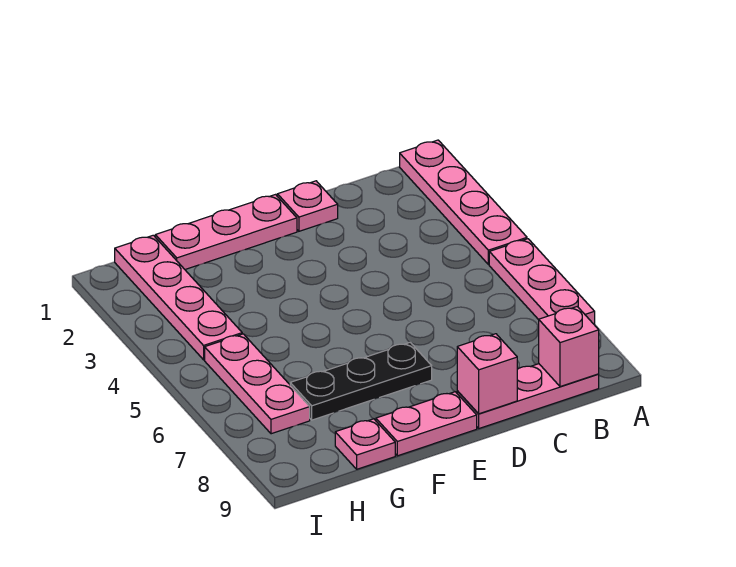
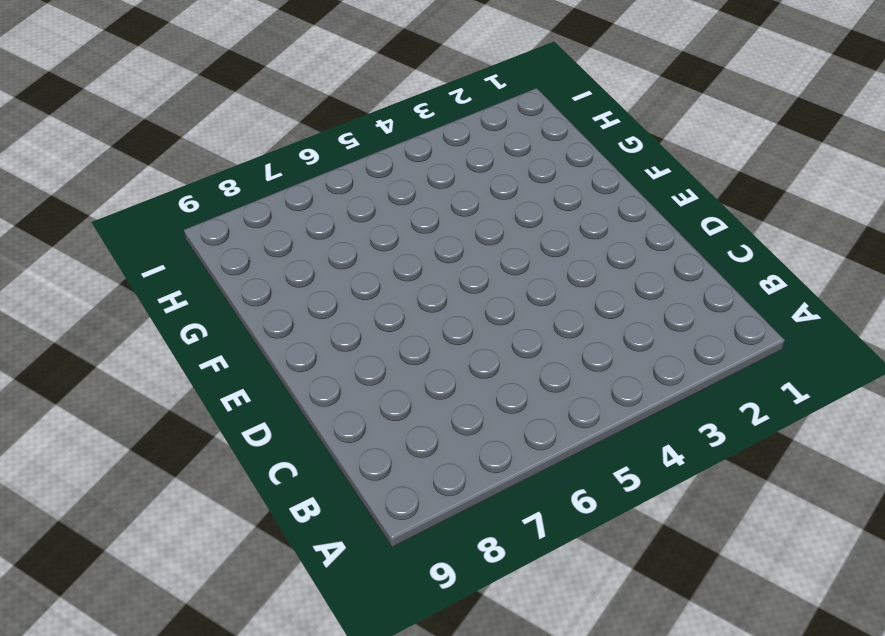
none -> pink plate A1:A4 level 1
none -> pink plate A5:A7 level 1
none -> pink plate B9:D9 level 1

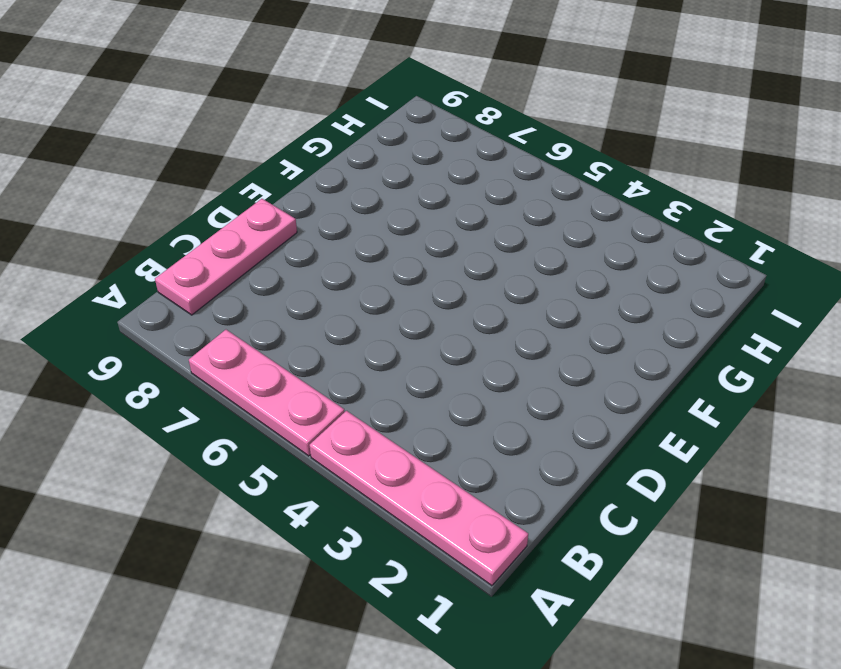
none -> pink plate D1 level 1
none -> pink plate E1:G1 level 1
none -> black plate E7:G7 level 1

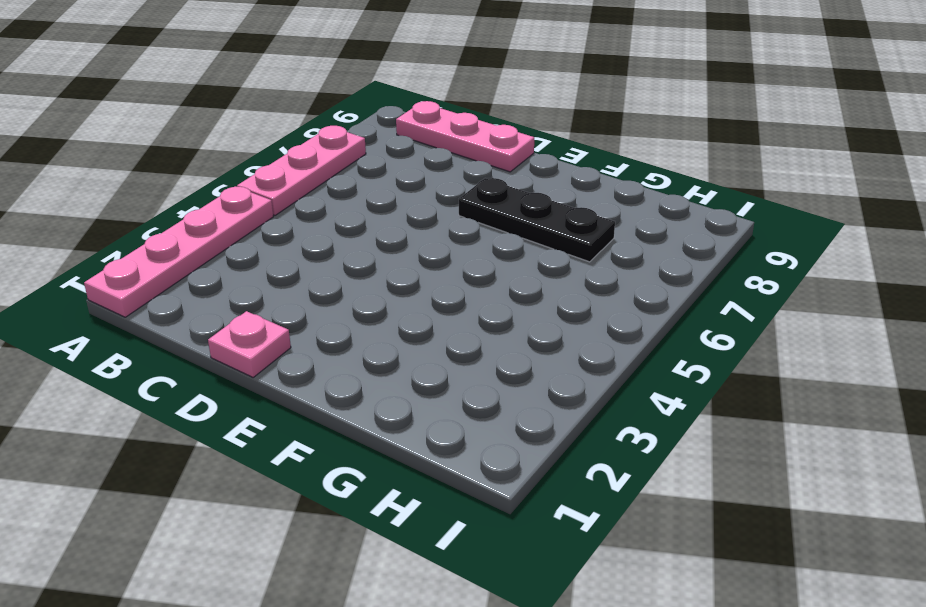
none -> pink plate E1:G1 level 1
none -> pink plate E9:F9 level 1
none -> pink plate G9 level 1

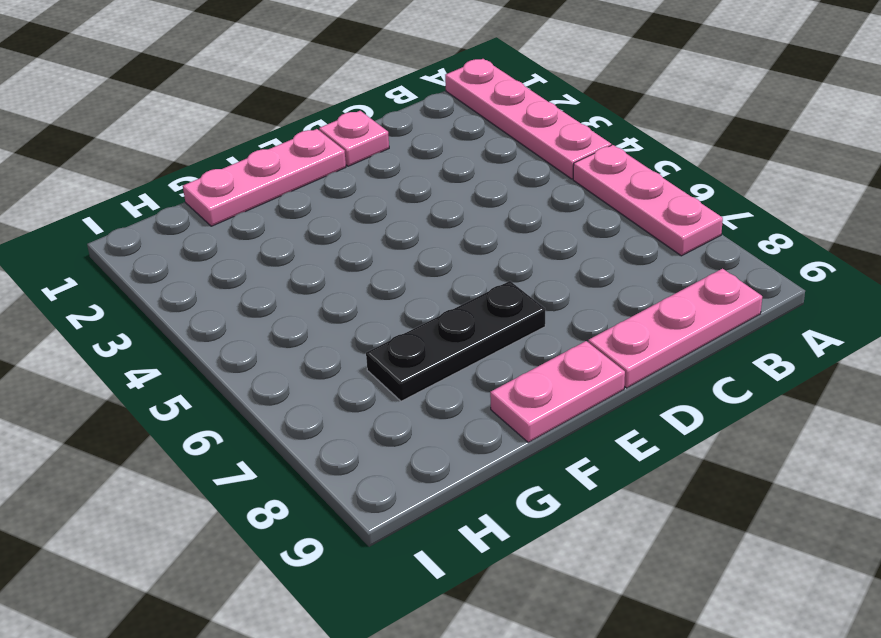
none -> pink plate G9 level 1
none -> pink plate H1:H4 level 1
none -> pink plate H5:H7 level 1

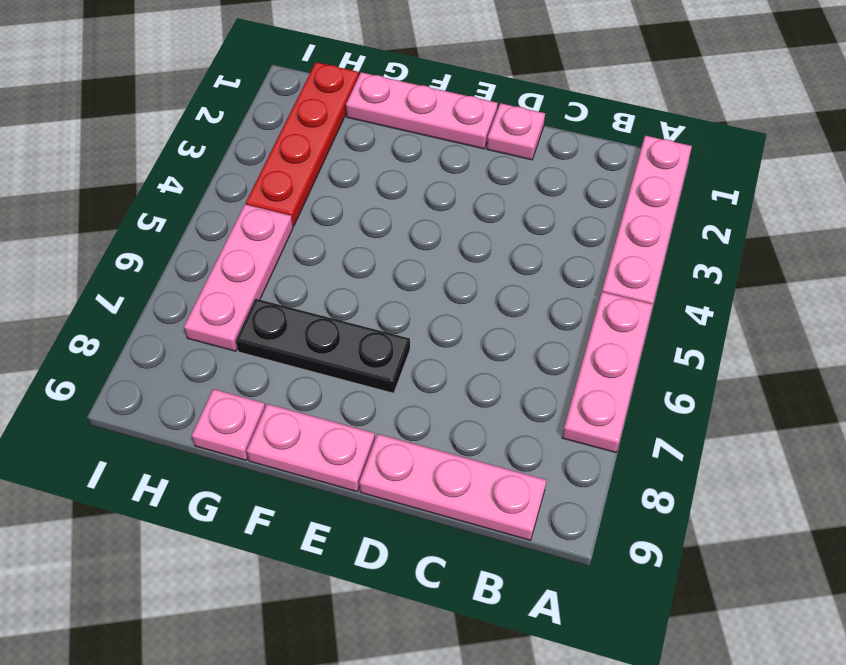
red plate H1:H4 level 1 -> pink plate H1:H4 level 1
none -> pink brick B9 level 2
none -> pink brick D9 level 2

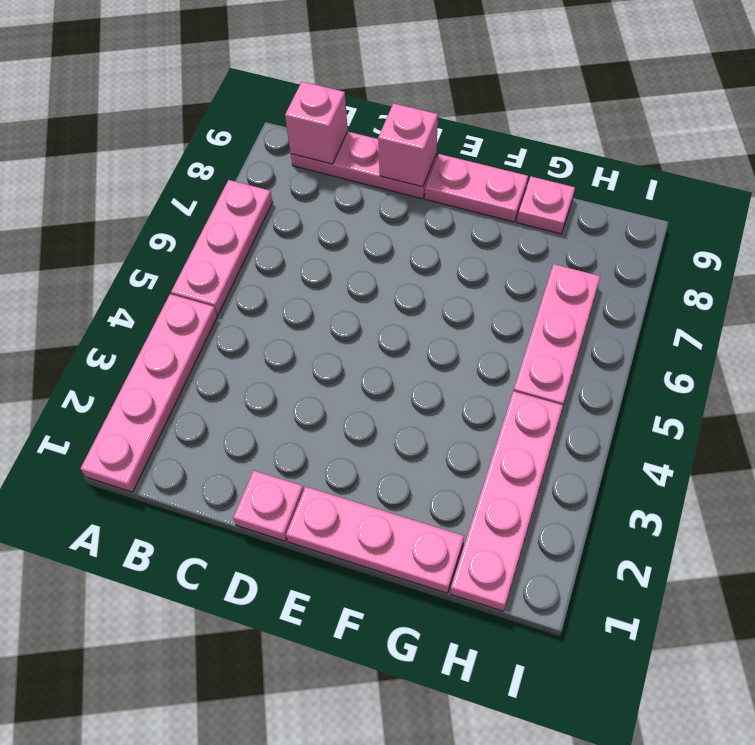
none -> black plate E7:G7 level 1

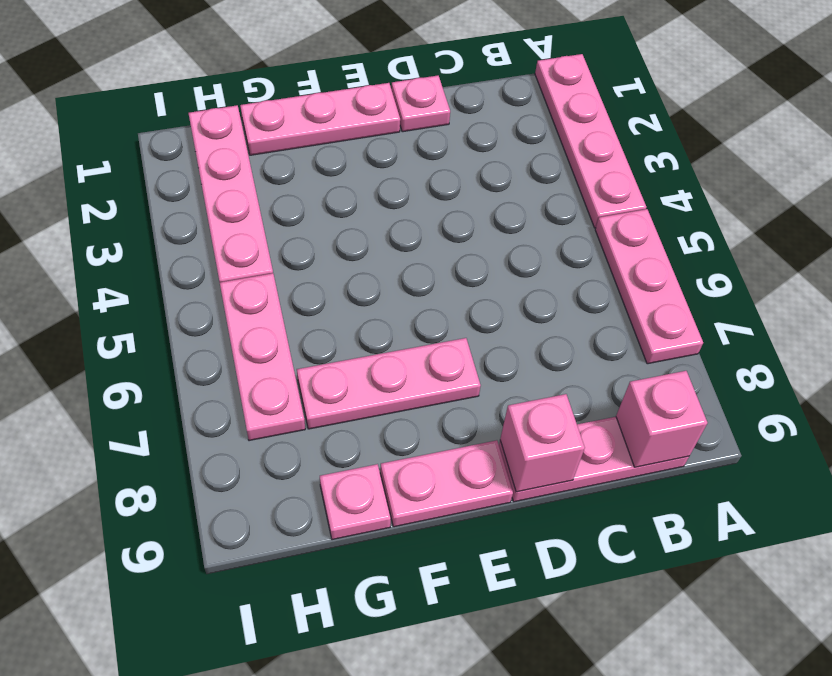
pink plate E7:G7 level 1 -> black plate E7:G7 level 1

